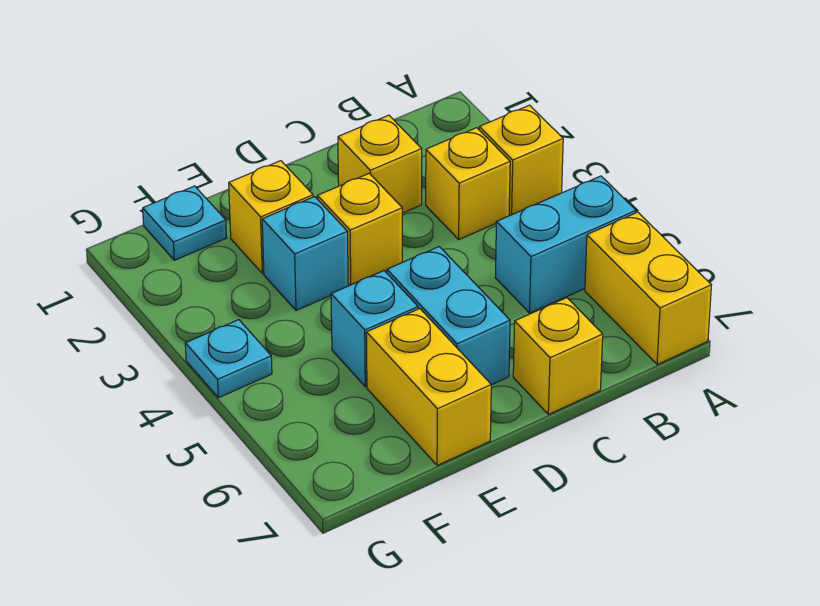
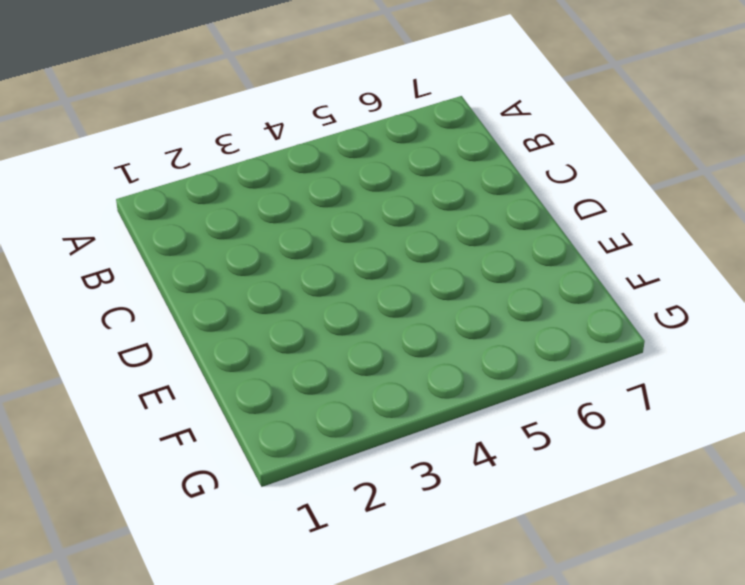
none -> yellow brick A3 level 1
none -> cyan brick A5:B5 level 1
none -> yellow brick A6:A7 level 1

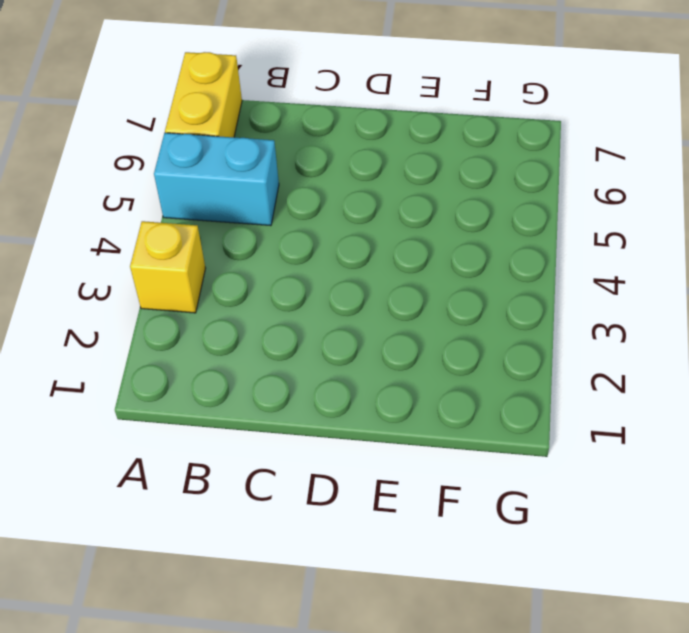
none -> yellow brick B3 level 1
none -> yellow brick C2 level 1
none -> yellow brick C7 level 1

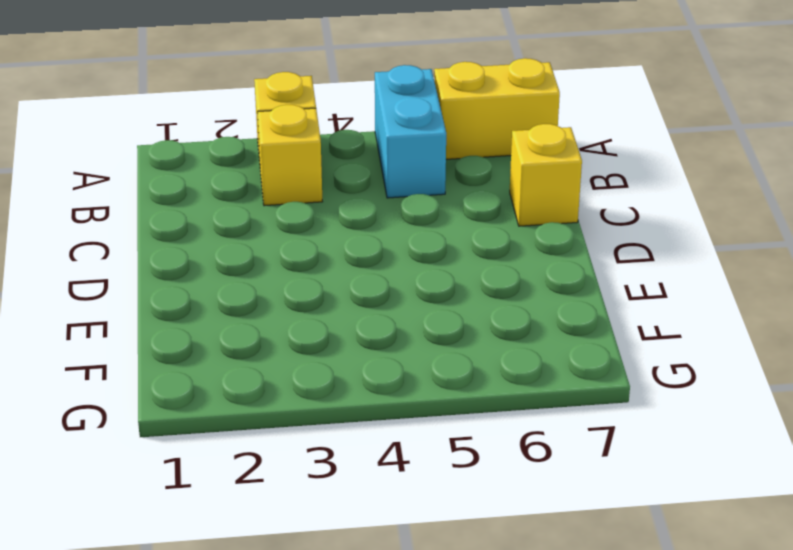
none -> yellow brick C2 level 1
none -> yellow brick D3 level 1
none -> cyan brick D5:D6 level 1

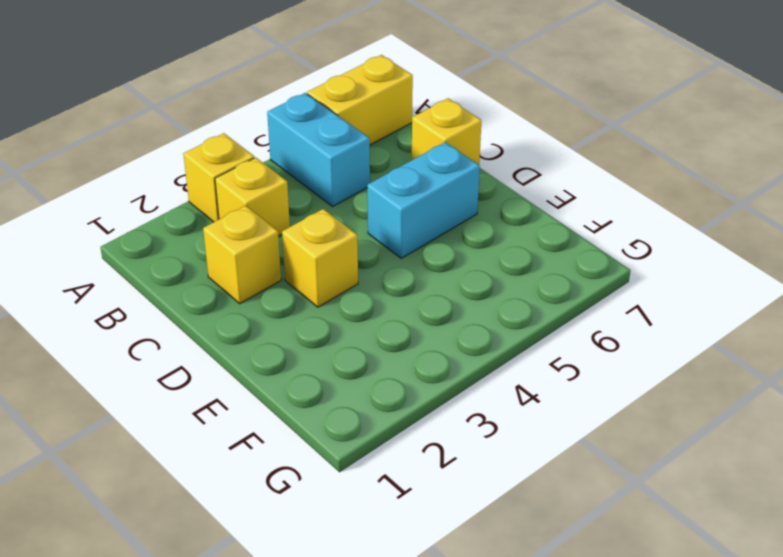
none -> yellow brick E2 level 1
none -> cyan brick E3 level 1
none -> cyan brick E5 level 1

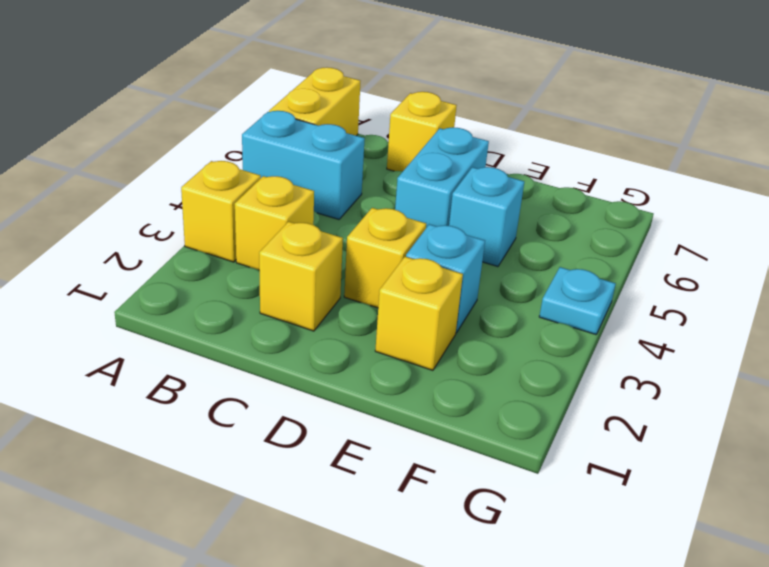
none -> yellow brick E6:E7 level 1
none -> cyan plate F1 level 1

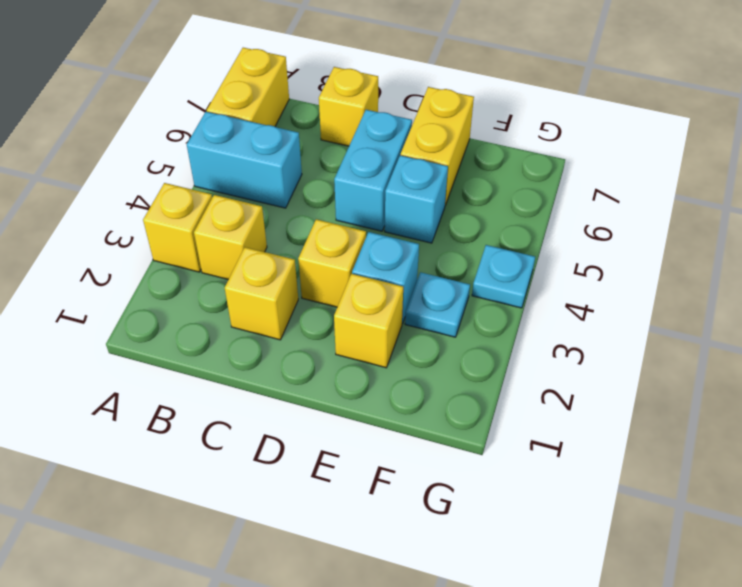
cyan plate F3 level 1 -> cyan plate F1 level 1

